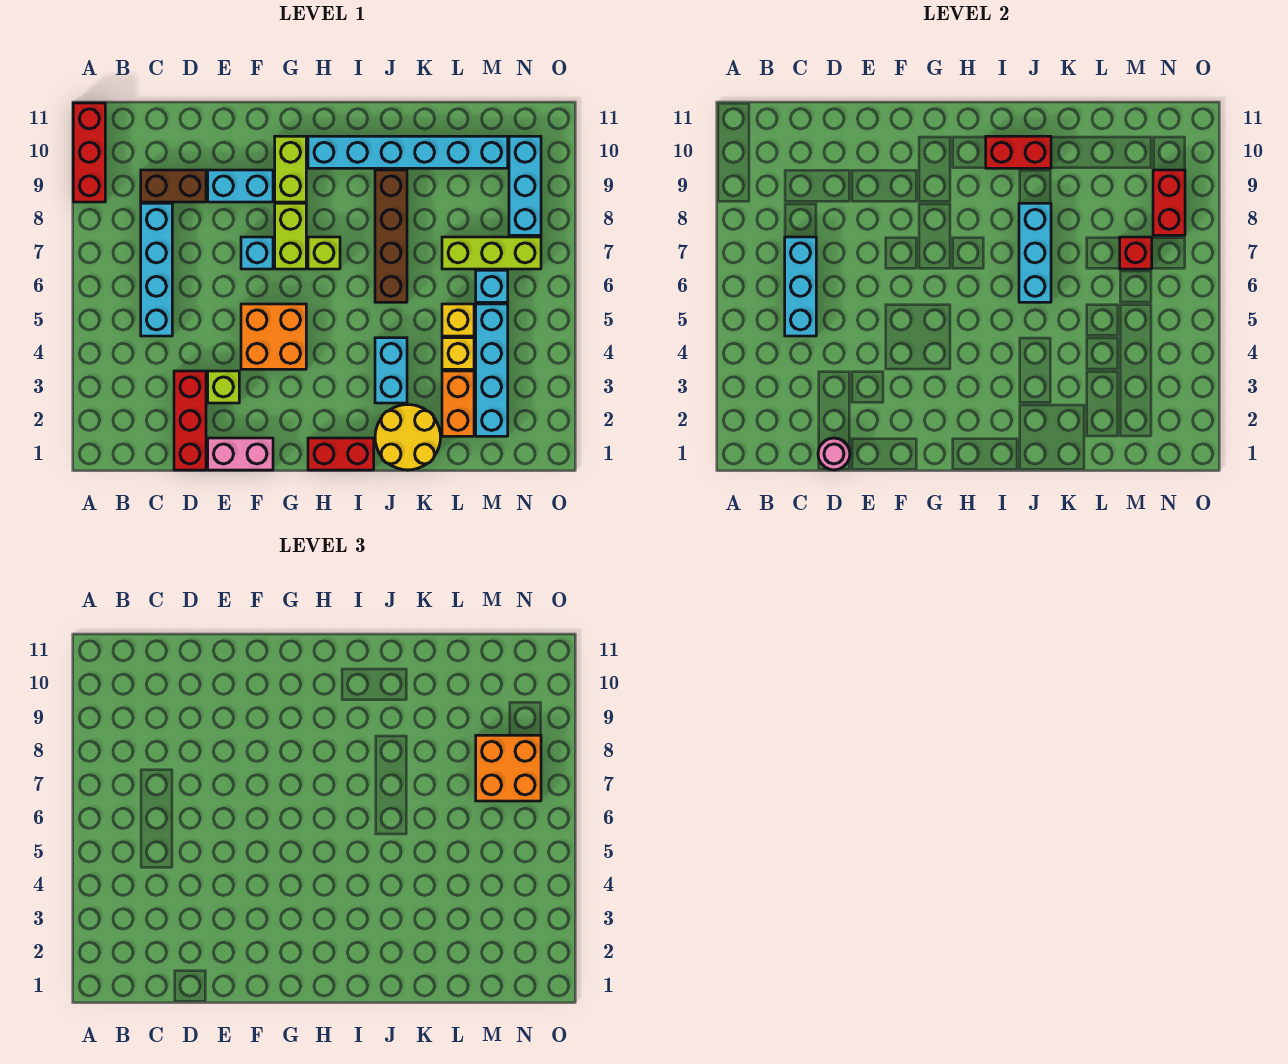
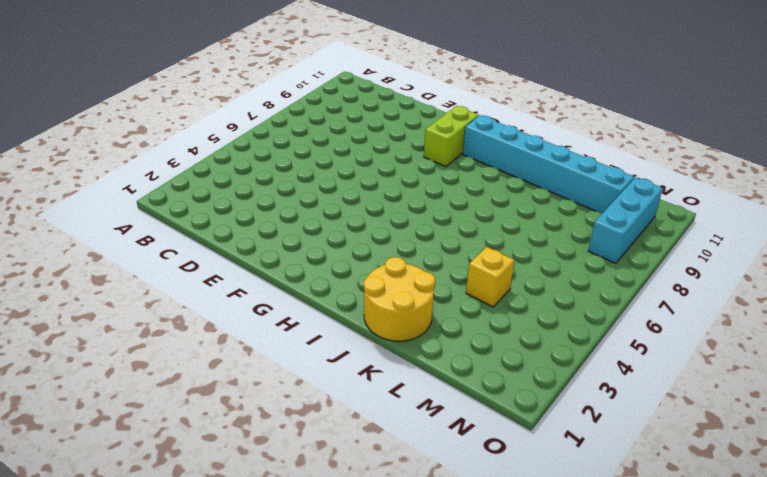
none -> red brick A9:A11 level 1
none -> cyan brick C5:C8 level 1
none -> brown brick C9:D9 level 1
none -> red brick D1:D3 level 1

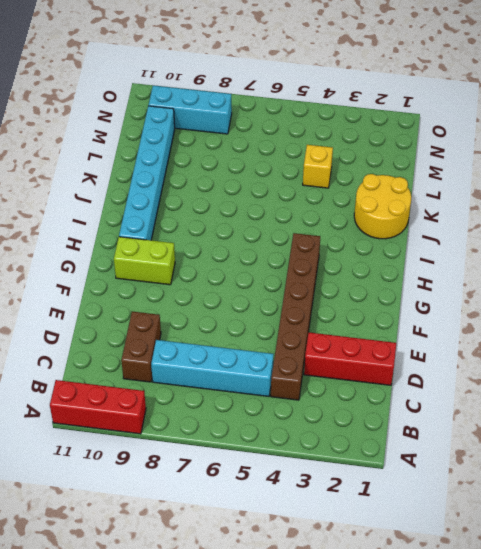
brown brick C4:H4 level 1 -> orange brick F4:G5 level 1
none -> pink brick E1:F1 level 1
none -> lime brick E3 level 1
none -> cyan brick E9:F9 level 1
none -> cyan brick F7 level 1

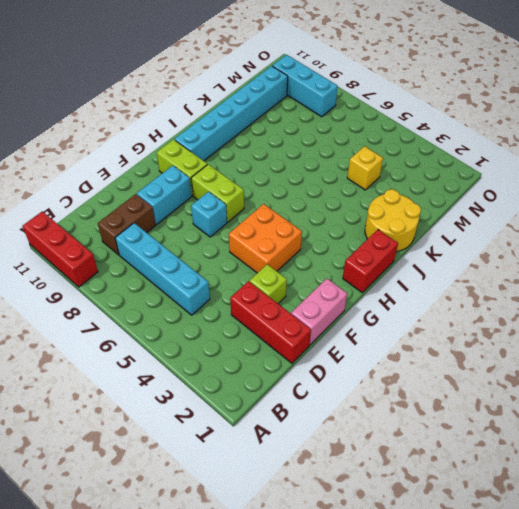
none -> lime brick H7 level 1
none -> cyan brick J3:J4 level 1
none -> brown brick J6:J9 level 1
none -> orange brick L2:L3 level 1

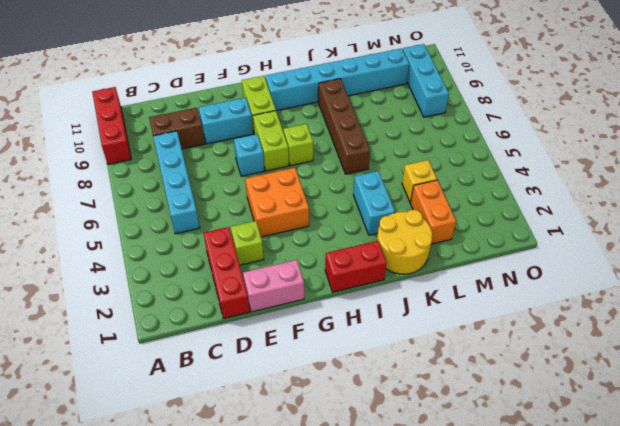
none -> yellow brick L5 level 1
none -> lime brick L7:N7 level 1
none -> cyan brick M2:M5 level 1
none -> cyan brick M6 level 1

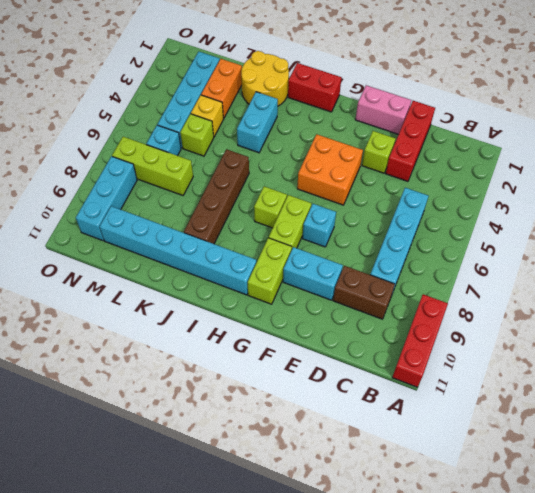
lime brick L5 level 1 -> yellow brick L5 level 1
none -> cyan brick C5:C7 level 2
none -> pink round brick D1 level 2
none -> red brick I10:J10 level 2
none -> cyan brick J6:J8 level 2

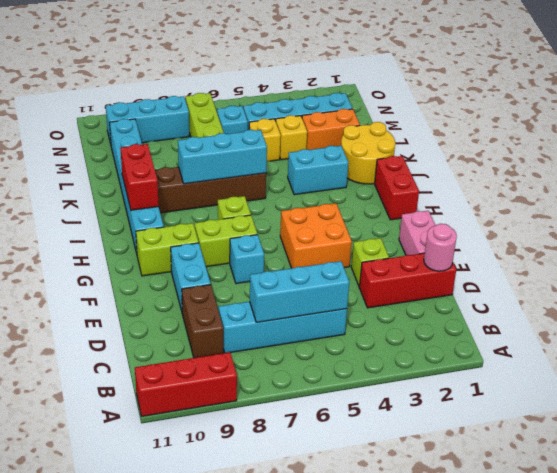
none -> red brick M7 level 2
none -> red brick N8:N9 level 2
none -> orange brick M7:N8 level 3

